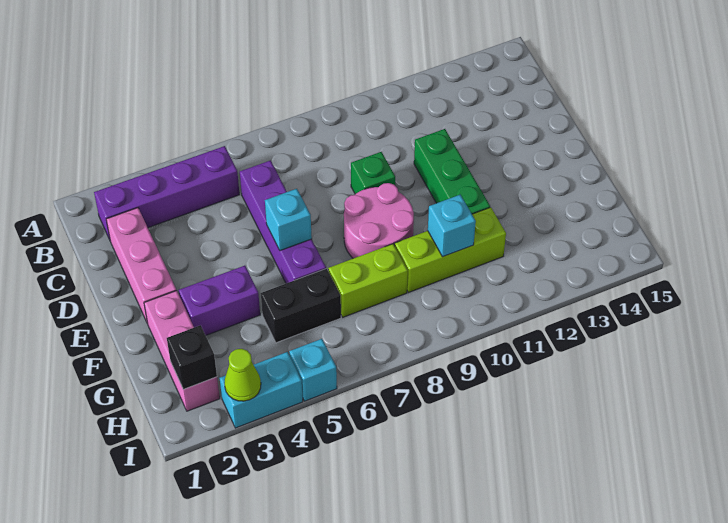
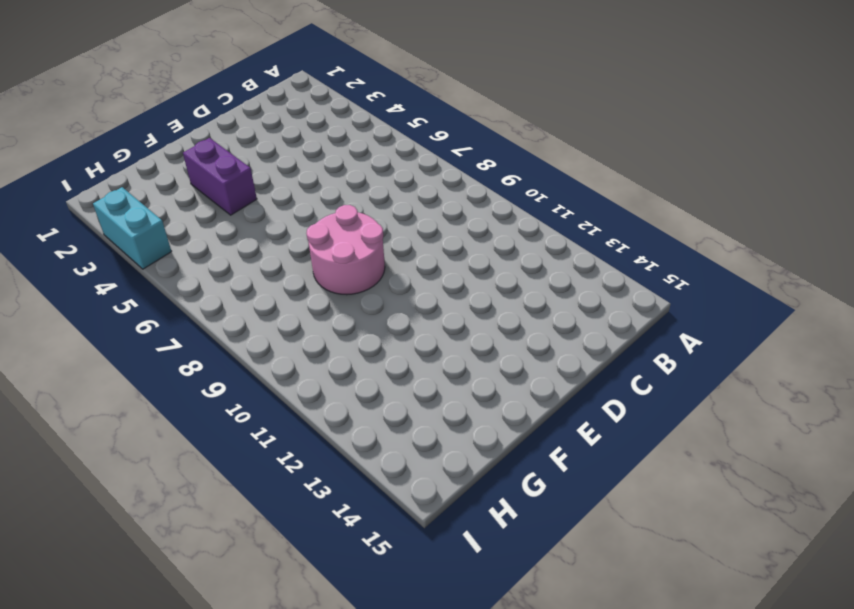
none -> purple brick B2:B5 level 1
none -> pink brick C2:E2 level 1
none -> purple brick C6:F6 level 1

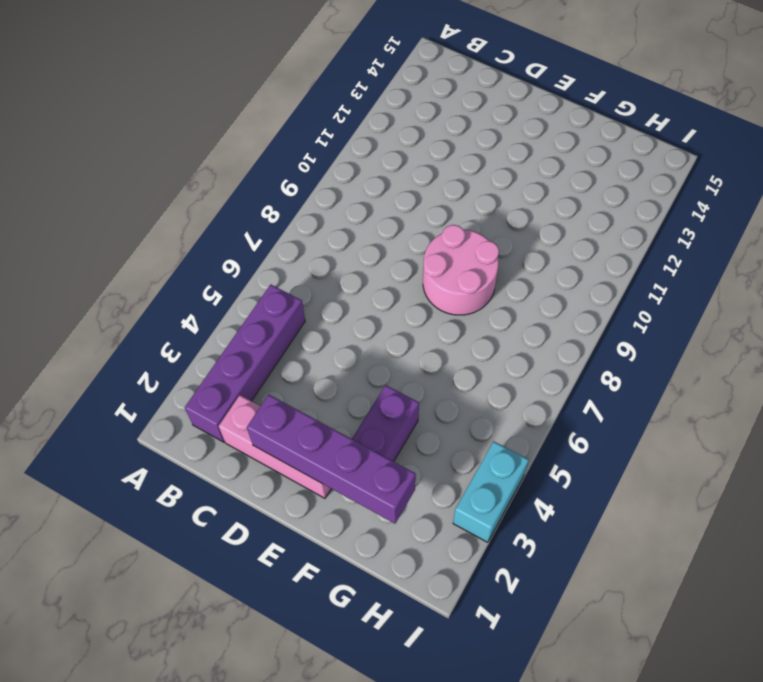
purple brick D2:G2 level 2 -> purple brick C6:F6 level 1
none -> green brick D9 level 1
none -> green brick D11:F11 level 1
none -> pink brick F2:H2 level 1

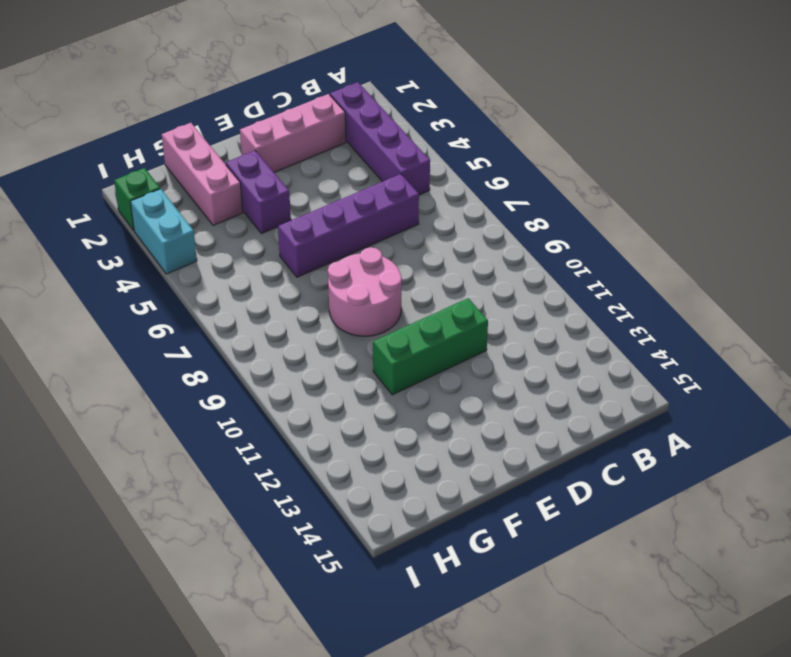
pink brick G1:G3 level 1 -> pink brick F2:H2 level 1
green brick I2 level 1 -> green brick D9 level 1
none -> black brick G5:G6 level 1
none -> lime brick G7:G8 level 1
none -> lime brick G9:G11 level 1

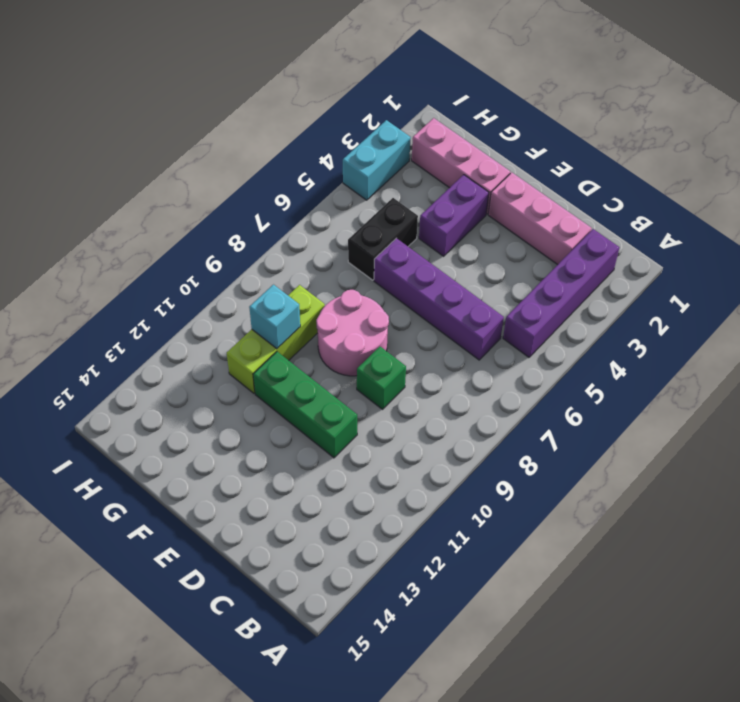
none -> lime brick G7:G8 level 1
none -> cyan brick I5 level 1
none -> cyan brick E6 level 2

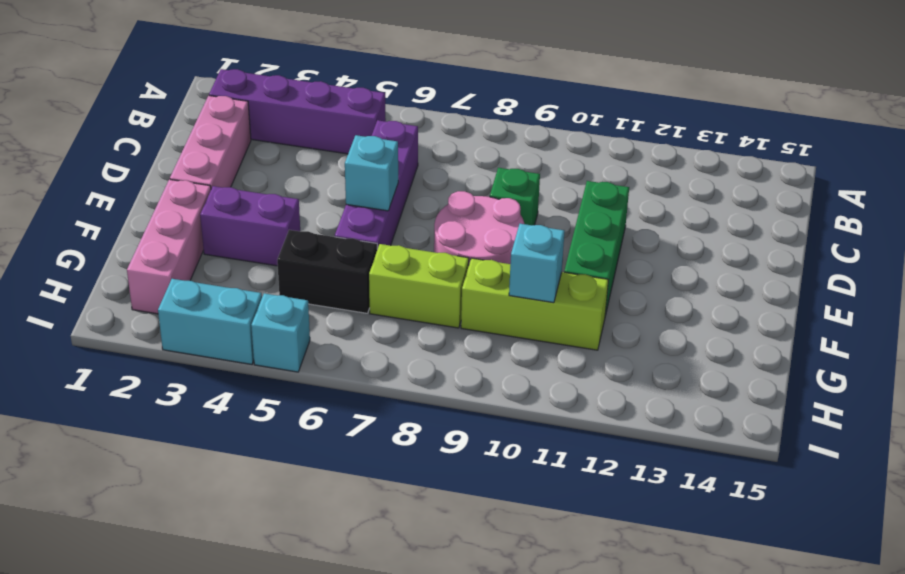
none -> black brick H2 level 2
none -> lime cone I3 level 2

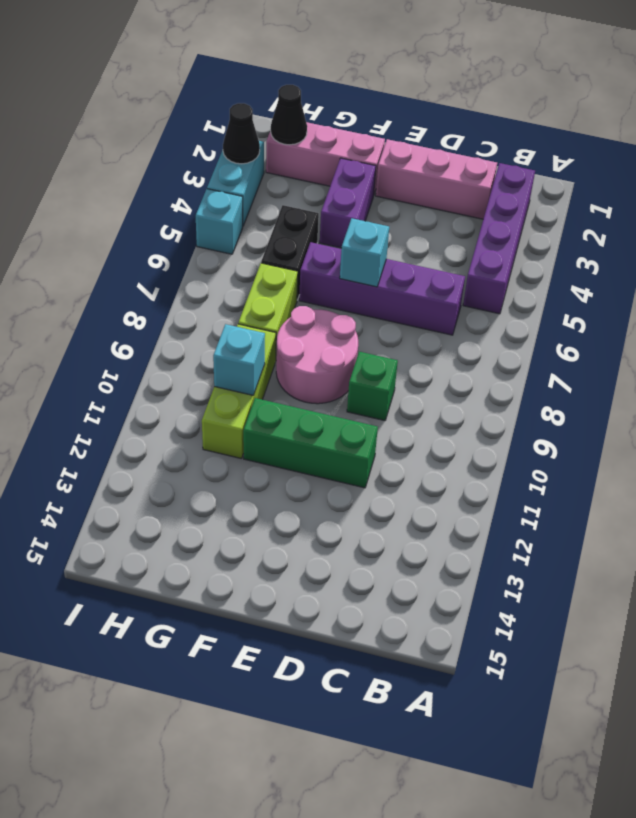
black cone H2 level 2 -> black brick H2 level 2
black cone I3 level 2 -> lime cone I3 level 2

